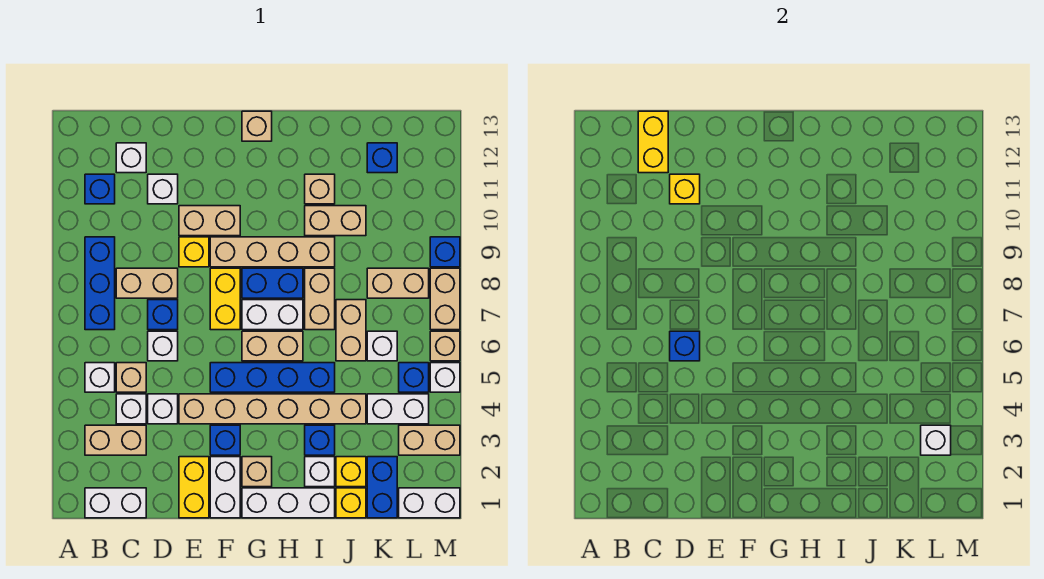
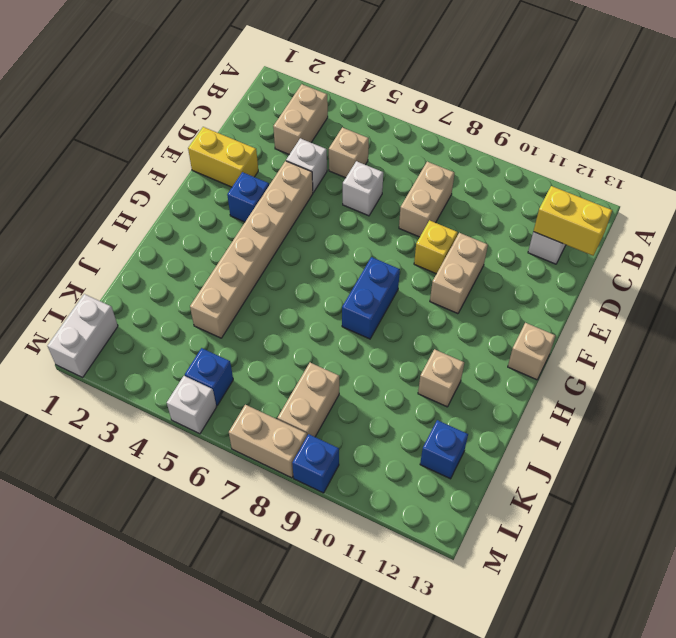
none -> white brick B1:C1 level 1
none -> white brick B5 level 1
none -> blue brick B7:B9 level 1
none -> blue brick B11 level 1

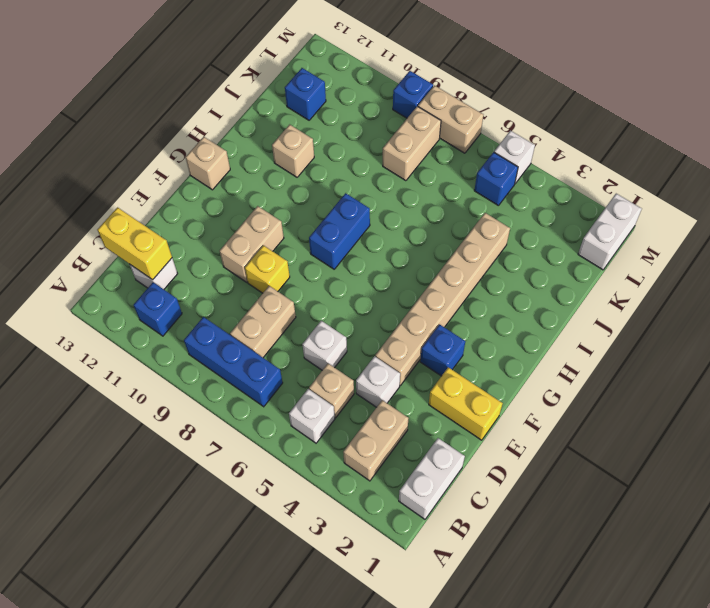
none -> white brick C4 level 1
none -> blue brick D7 level 1
none -> white brick D11 level 1
none -> white brick F1:F2 level 1

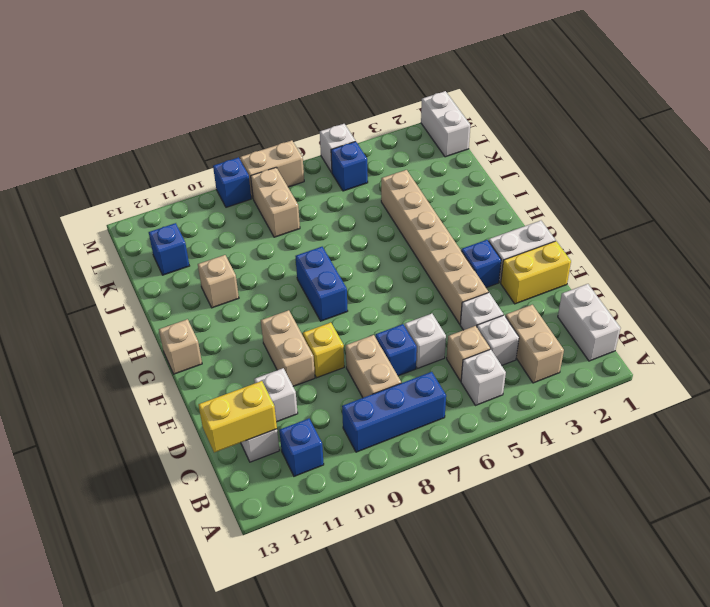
none -> blue brick F5:I5 level 1
none -> yellow brick F7:F8 level 1
none -> tan brick F9:I9 level 1
none -> white brick G1:I1 level 1

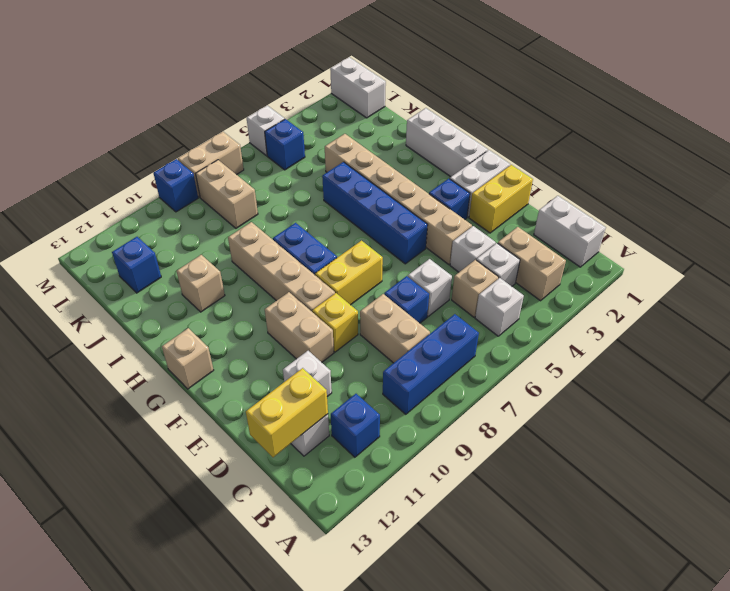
none -> tan brick G2 level 1
none -> tan brick G6:H6 level 1
none -> white brick G7:H7 level 1
none -> white brick I2 level 1

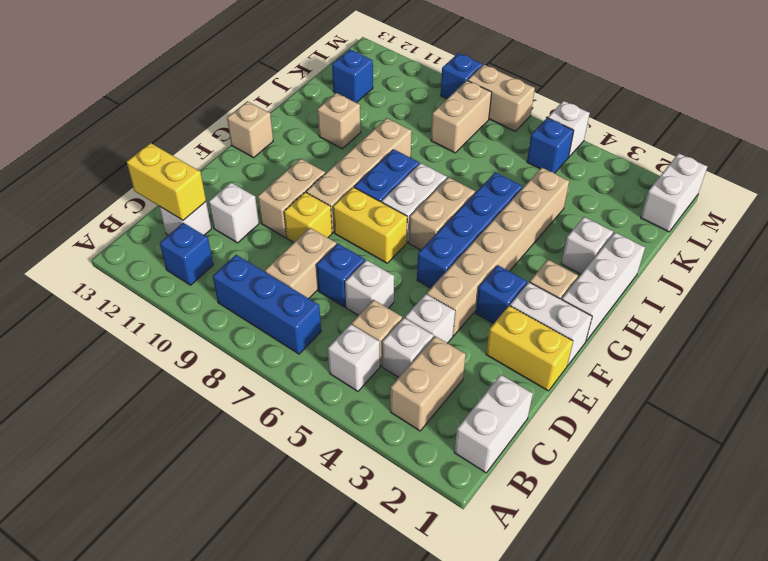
none -> blue brick I3 level 1
none -> tan brick I7:I8 level 1
none -> tan brick I10:J10 level 1
none -> yellow brick J1 level 1

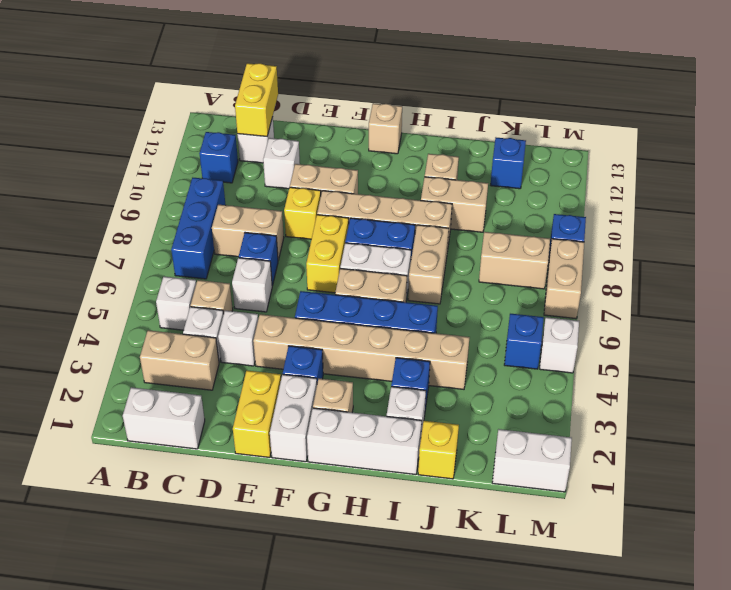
none -> yellow brick J2 level 1
none -> tan brick J6:J7 level 1
none -> blue brick K1:K2 level 1
none -> white brick K4:L4 level 1

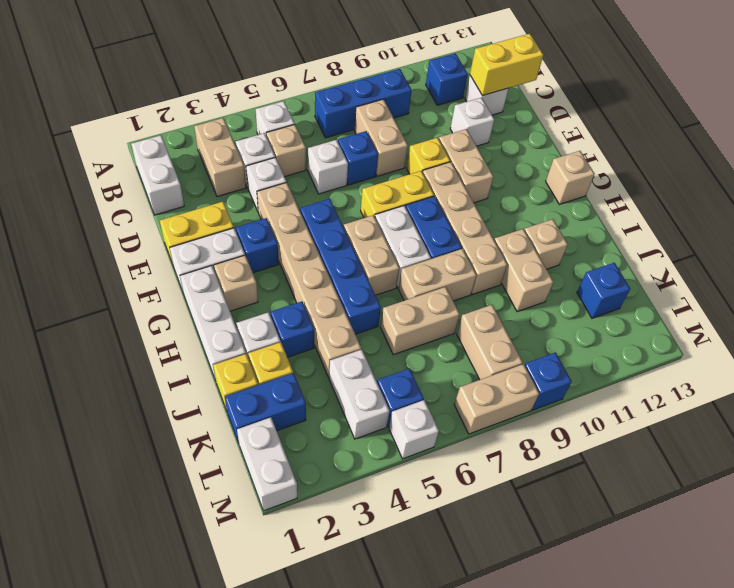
none -> white brick K6 level 1
none -> tan brick L3:M3 level 1
none -> tan brick M6 level 1
none -> blue brick D6 level 2

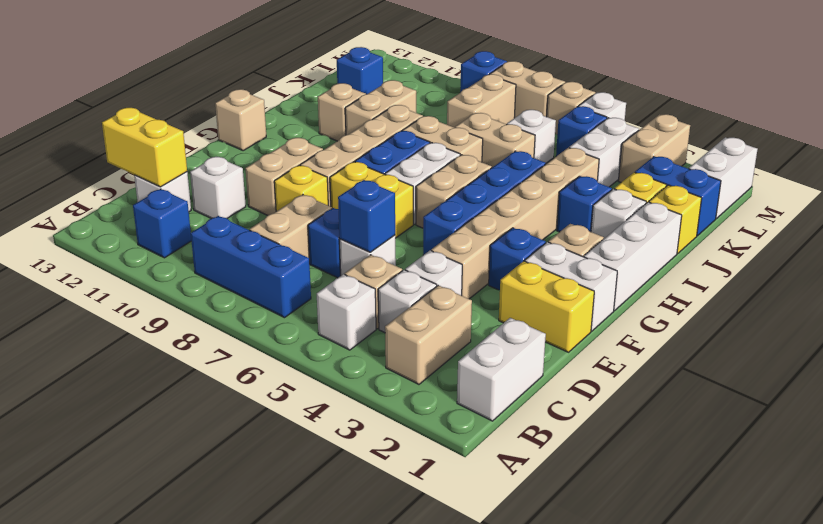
none -> yellow brick D11 level 2
none -> white brick L3 level 2

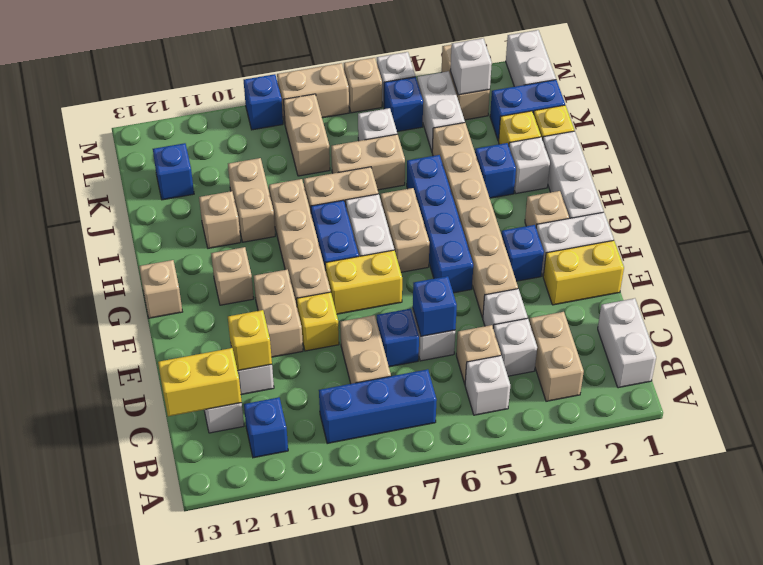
tan brick G11 level 1 -> none

